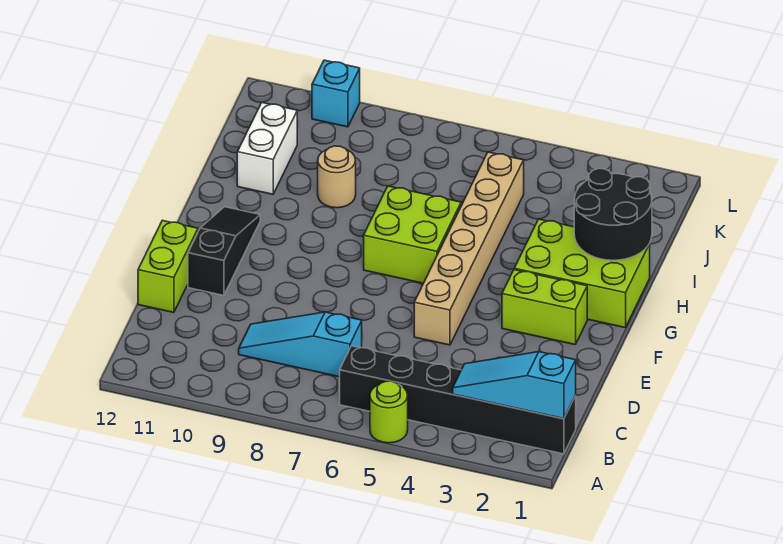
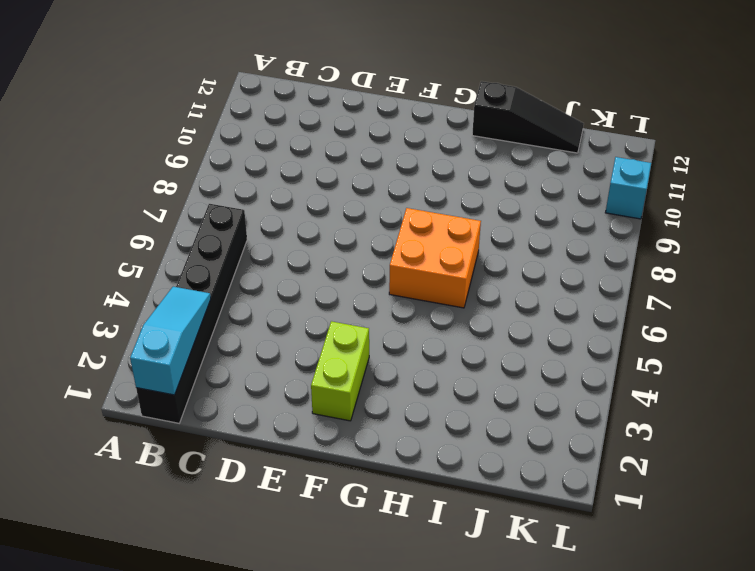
orange brick G6:H7 level 1 -> lime brick G6:H7 level 1
black slope H12:J12 level 1 top H -> black slope E11:G11 level 1 top E
none -> lime round brick A5 level 1
none -> cyan slope C7:C9 level 1 top 7
none -> lime brick D12:E12 level 1

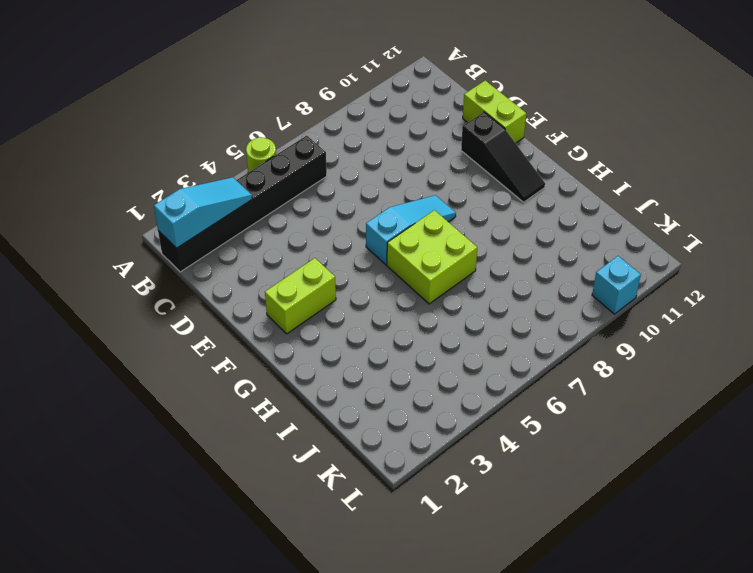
cyan slope F6:F8 level 1 top 6 -> cyan slope C7:C9 level 1 top 7
none -> tan brick E5:J5 level 1
none -> lime brick G1:H3 level 1
none -> tan round brick I9 level 1

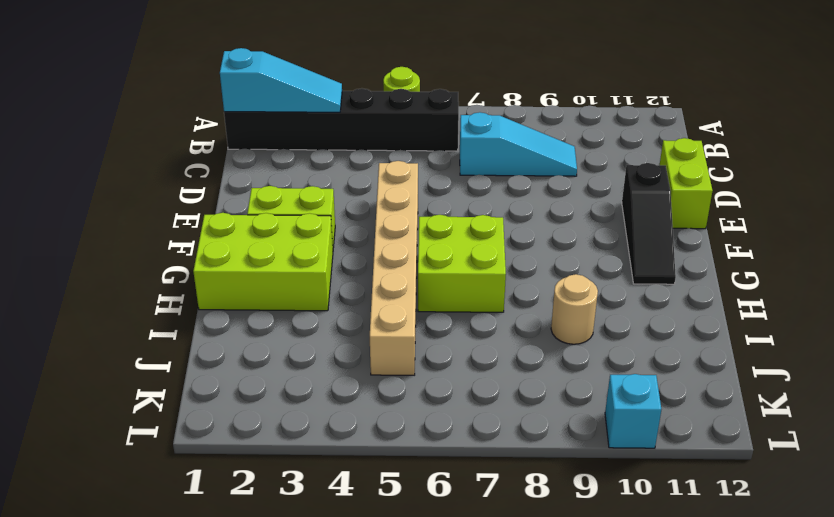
none -> white brick I11:J11 level 1
none -> black round brick H1:I2 level 2

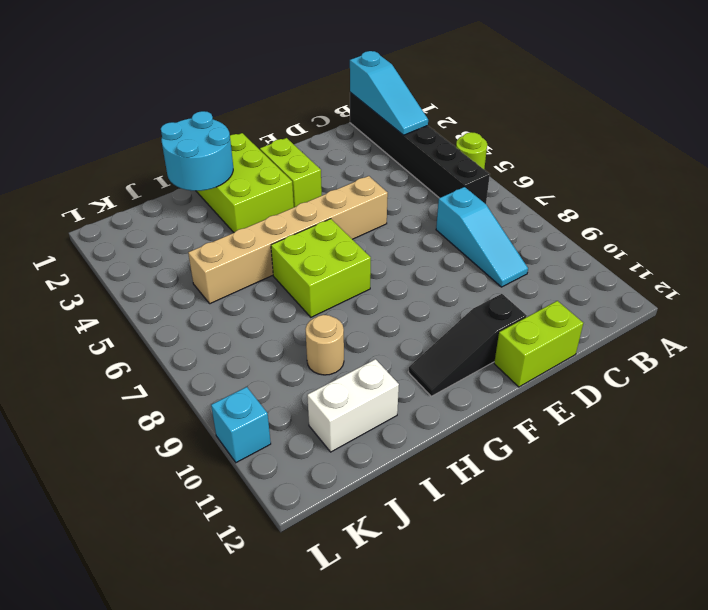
cyan round brick H1:I2 level 2 -> black round brick H1:I2 level 2

